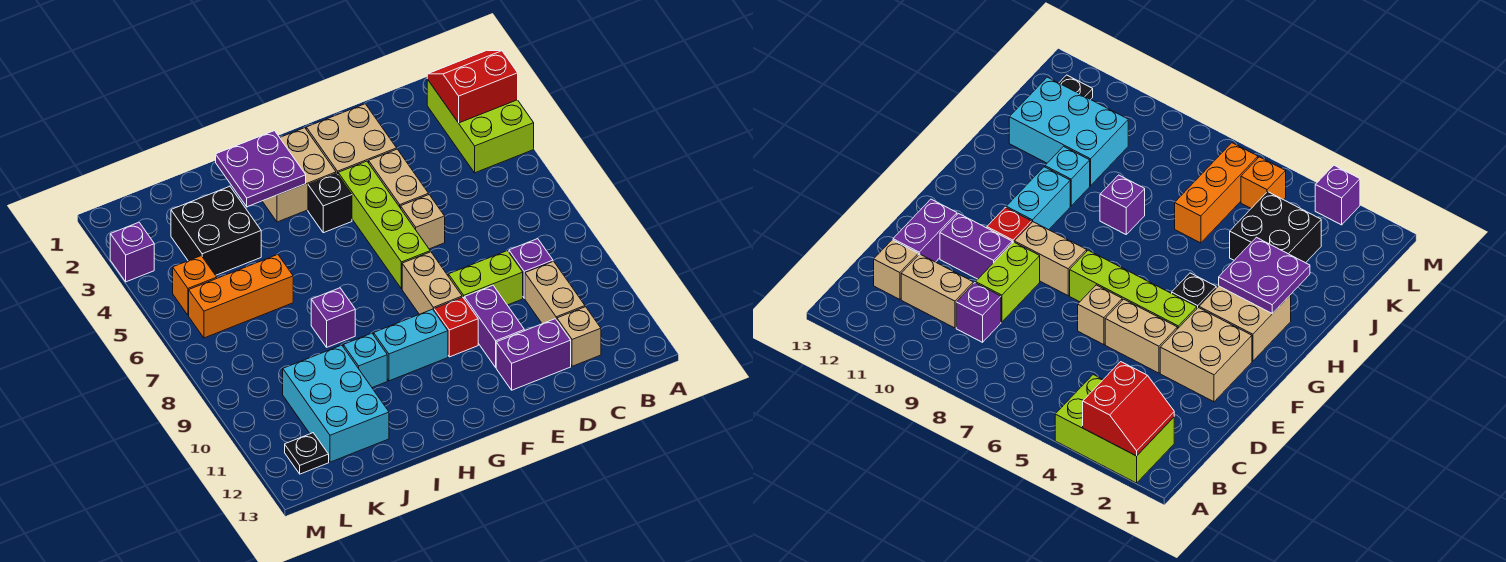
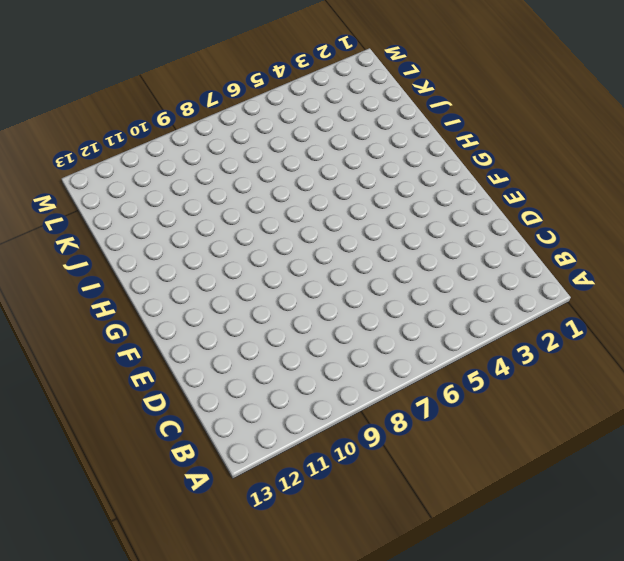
none -> lime brick A2:B4 level 1
none -> purple brick C9 level 1
none -> tan brick C10:C11 level 1

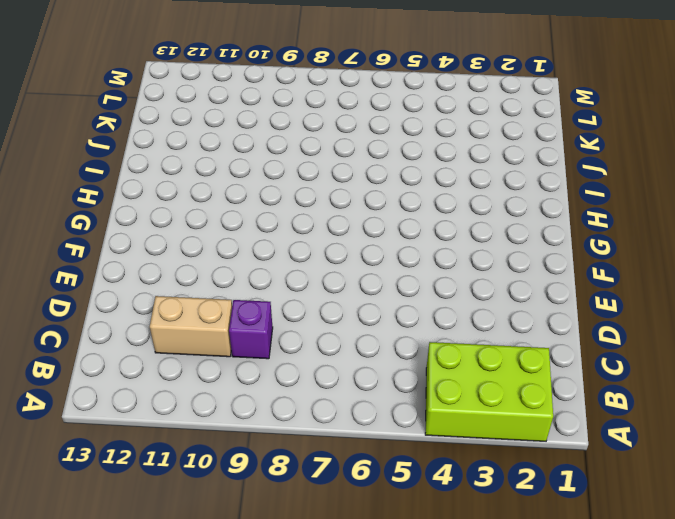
none -> tan brick C12 level 1
none -> lime brick D9:E9 level 1
none -> purple brick D12:E12 level 1

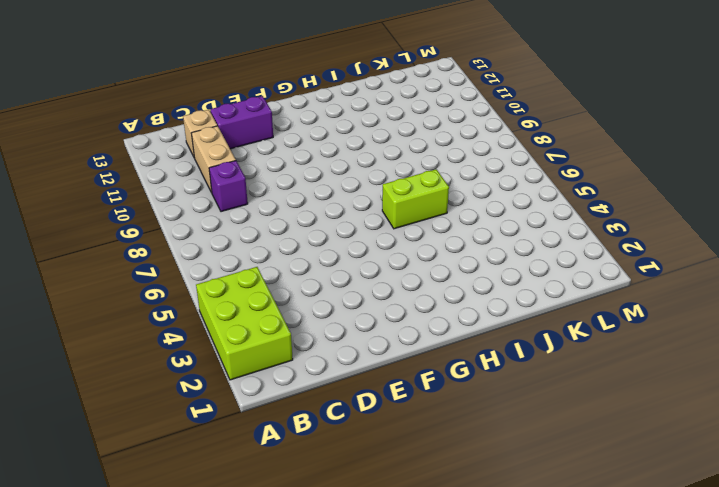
lime brick H6:I6 level 1 -> lime brick D9:E9 level 1
none -> tan brick E2:F3 level 1
none -> tan brick E4:E5 level 1
none -> tan brick E6 level 1

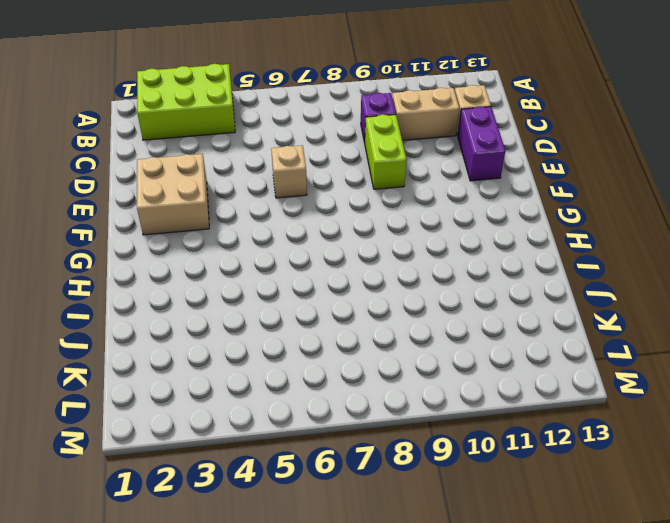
none -> tan brick E4:E5 level 1
none -> purple brick E10:E11 level 1
none -> lime brick F4:F7 level 1

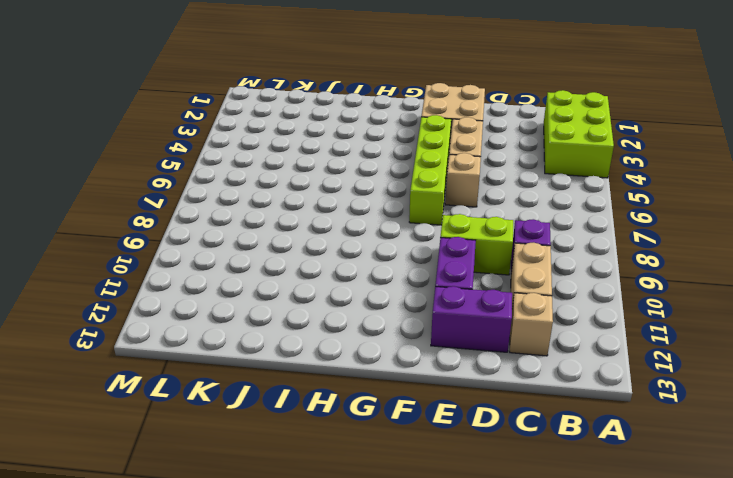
none -> tan brick F8:F9 level 1
none -> red brick F10 level 1
none -> tan brick G2:H3 level 1

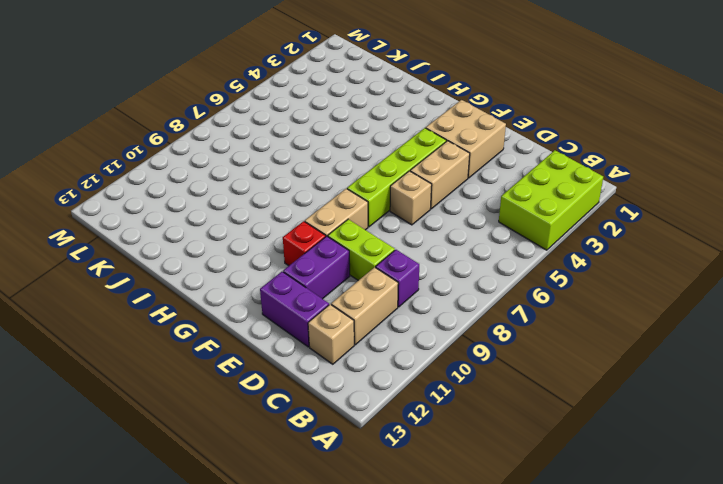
none -> tan brick G2:H3 level 1
none -> black brick G4 level 1
none -> cyan brick G10:H10 level 1

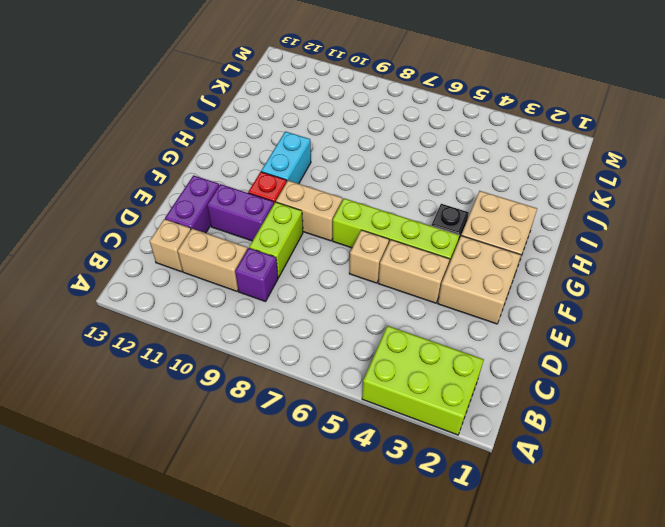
none -> purple brick I8 level 1
none -> cyan brick I10 level 1
none -> black brick J3:K4 level 1

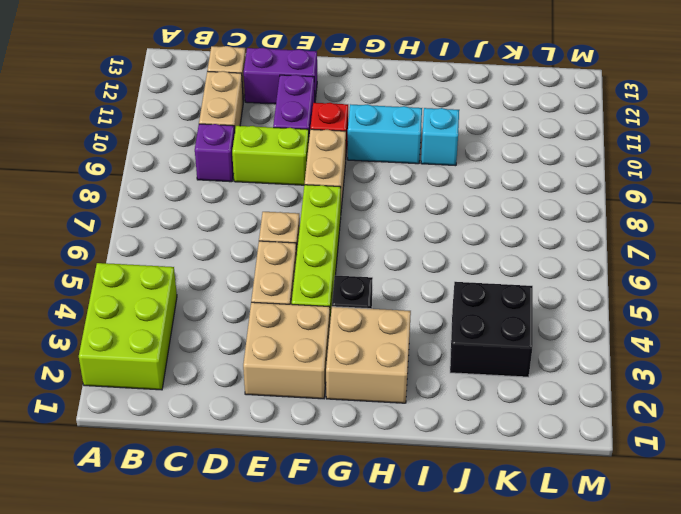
none -> purple brick I8 level 1
none -> orange brick J6:L6 level 1
none -> cyan brick J10:K12 level 1

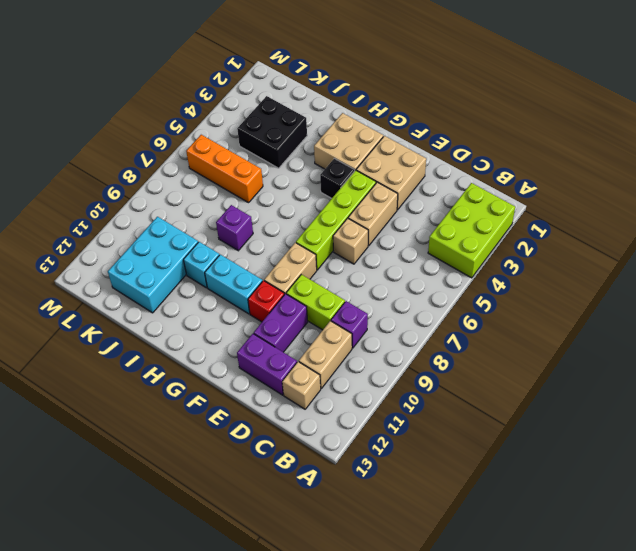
none -> orange brick L5 level 1
none -> black plate L12 level 1
none -> purple brick M3 level 1

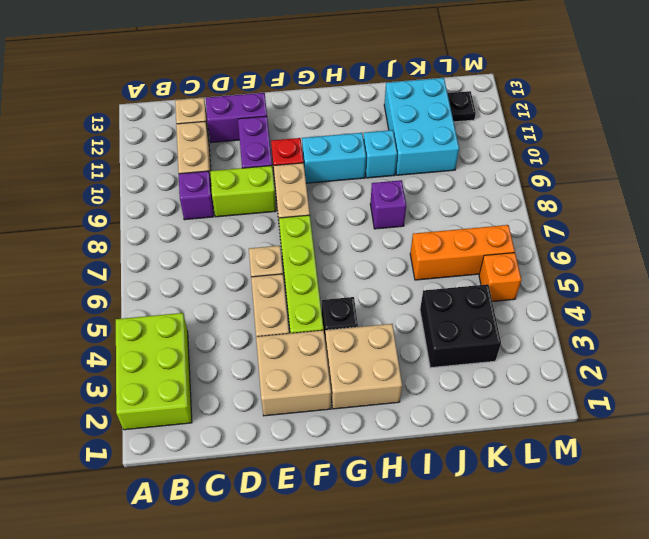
none -> purple brick M3 level 1
none -> red slope A2:B3 level 2 top 3
none -> purple plate H2:I3 level 2

